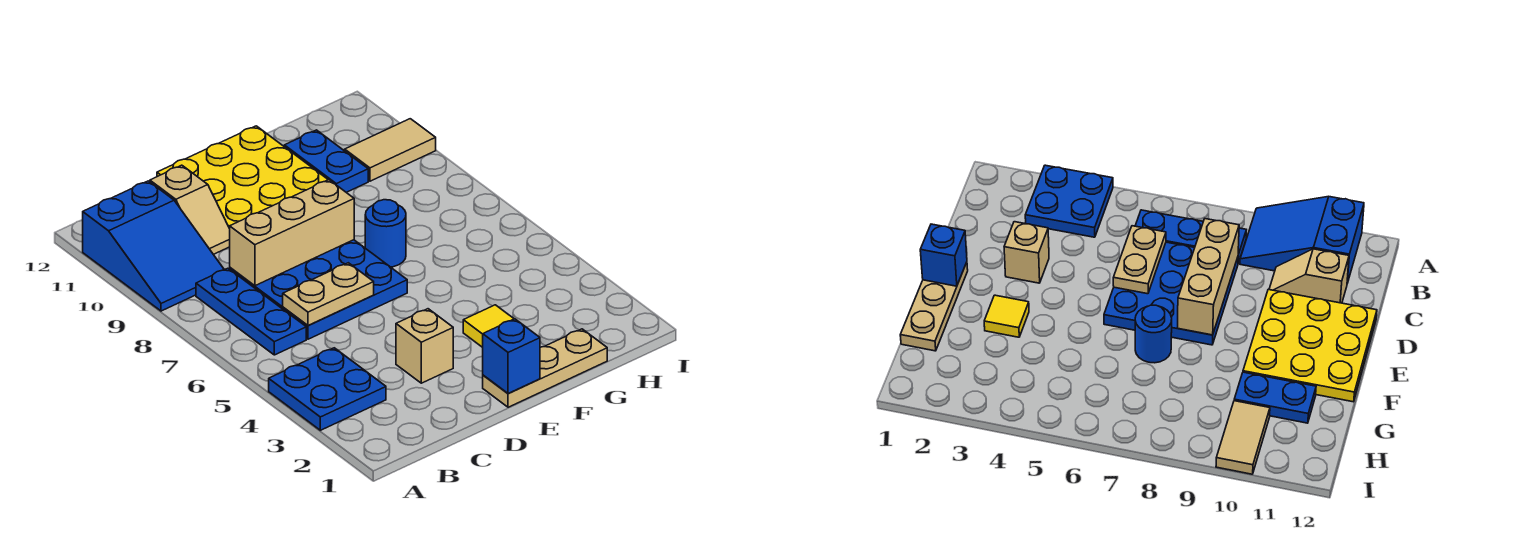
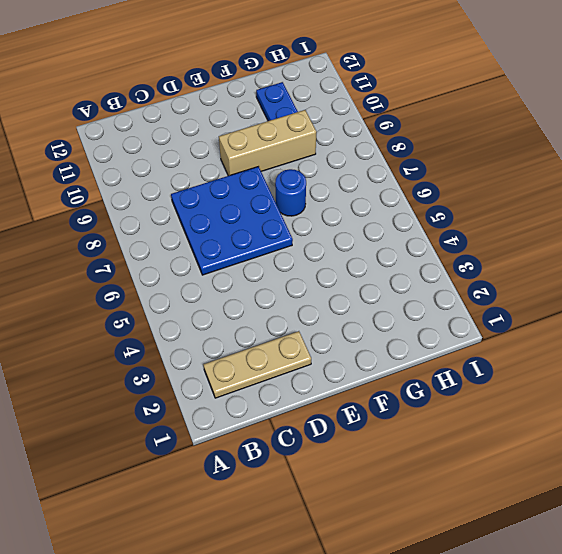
tan plate B2:D2 level 1 -> tan plate E1:G1 level 1
tan brick E9:G9 level 1 -> tan brick C8:E8 level 2
none -> blue plate A3:B4 level 1
none -> blue slope A9:B11 level 1 top 11
none -> blue plate B6:B8 level 1

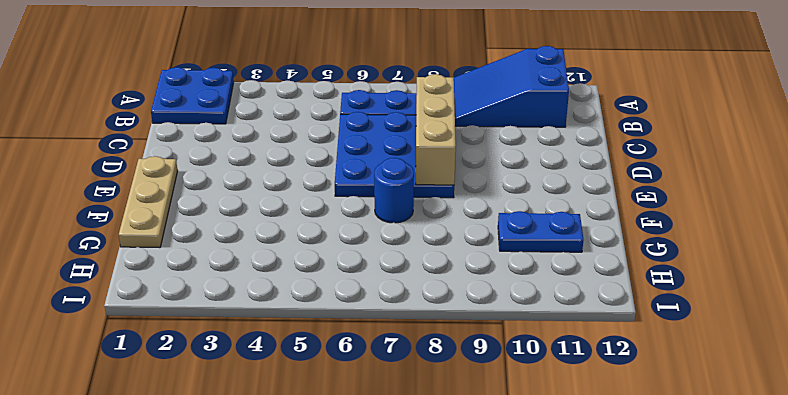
blue plate A1:B2 level 1 -> blue plate A3:B4 level 1
none -> tan slope C10:C11 level 1 top 11
none -> tan brick D3 level 1
none -> yellow plate D10:F12 level 1

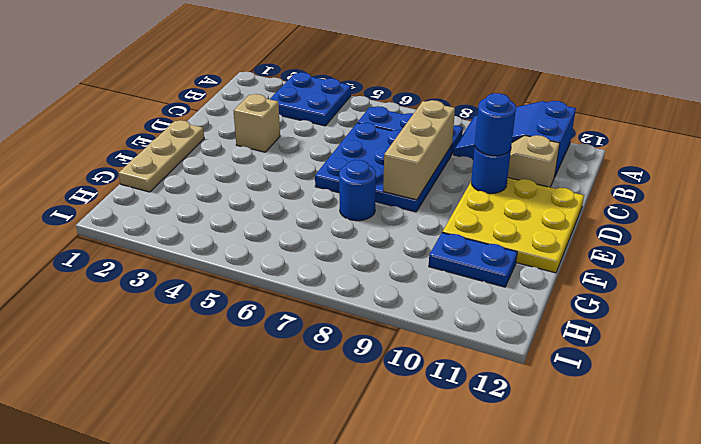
blue round brick D10 level 2 -> none
blue round brick D10 level 3 -> none
none -> yellow tile F3 level 1
none -> tan tile H10:I10 level 1
none -> tan plate C6:D6 level 2

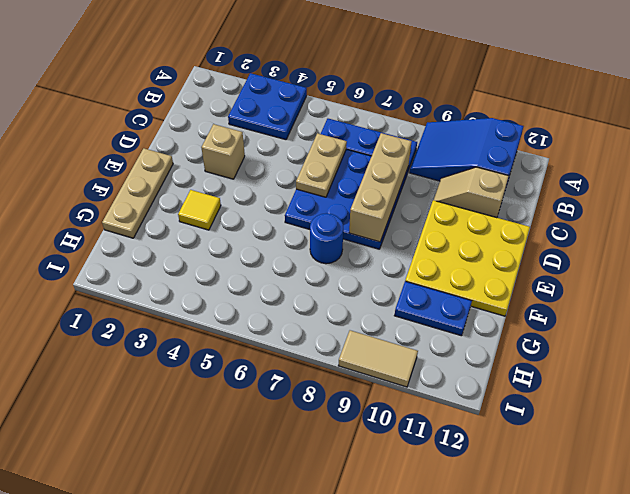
tan tile I9:I10 level 1 -> tan tile H10:I10 level 1
none -> blue brick E1 level 2

